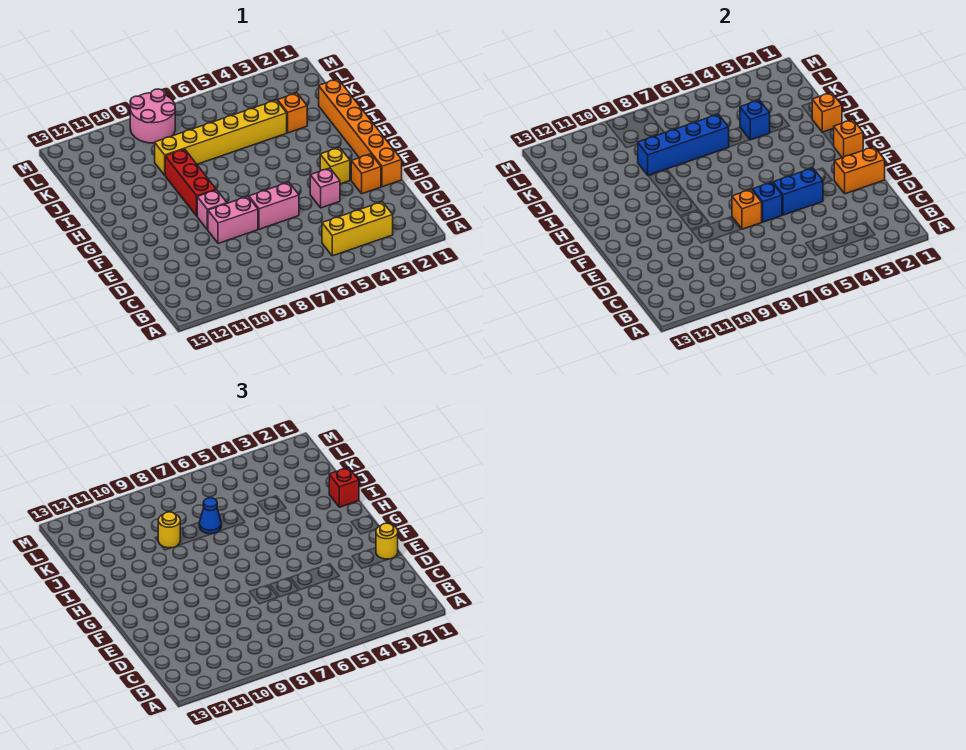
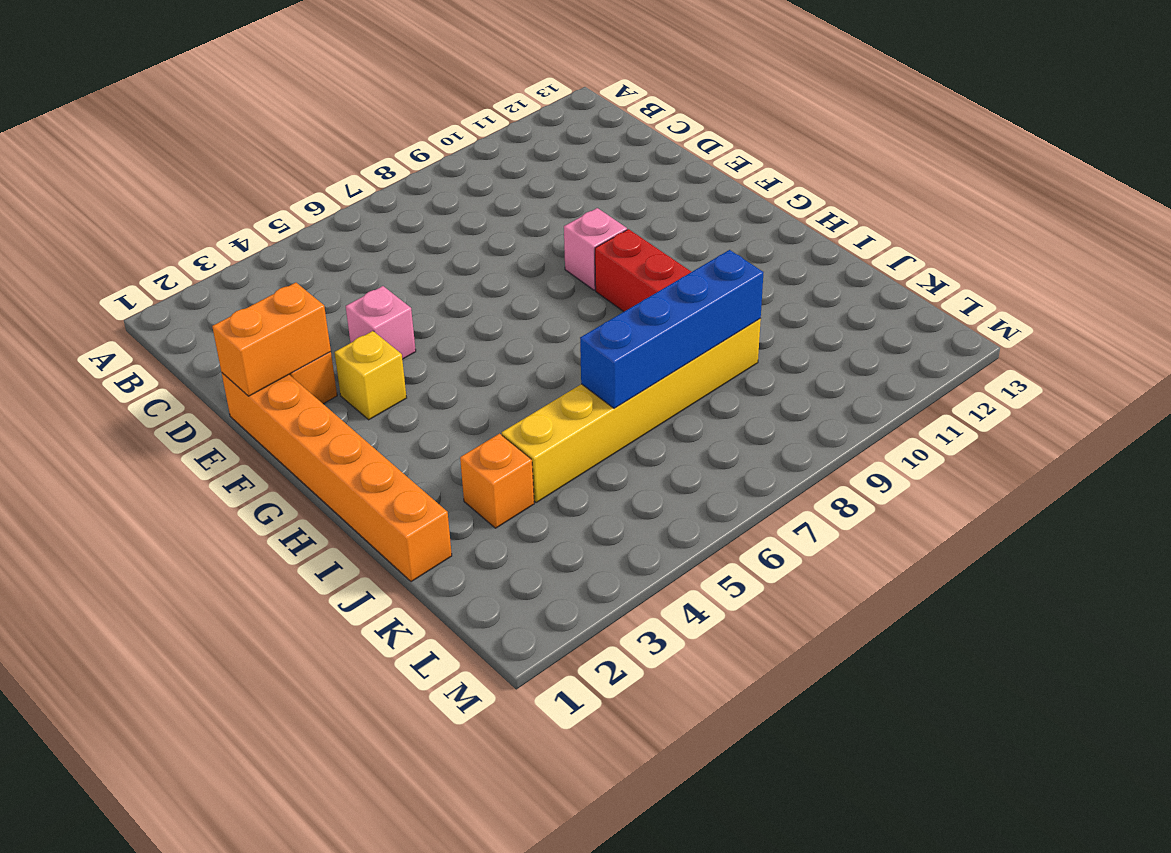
none -> yellow brick B3:B5 level 1
none -> pink brick E6:E7 level 1
none -> pink brick E8:E9 level 1

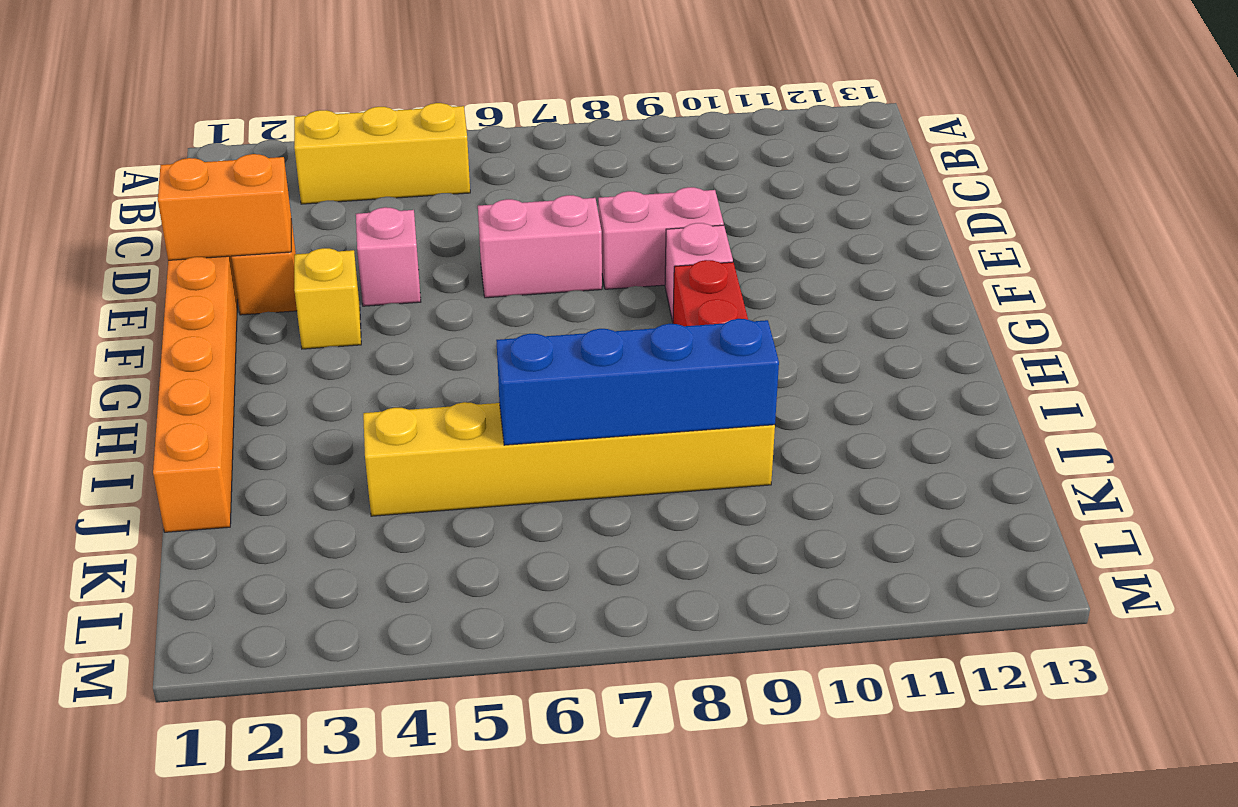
none -> orange brick J3 level 1
none -> pink round brick L8:M9 level 1
none -> blue brick E4:E5 level 2

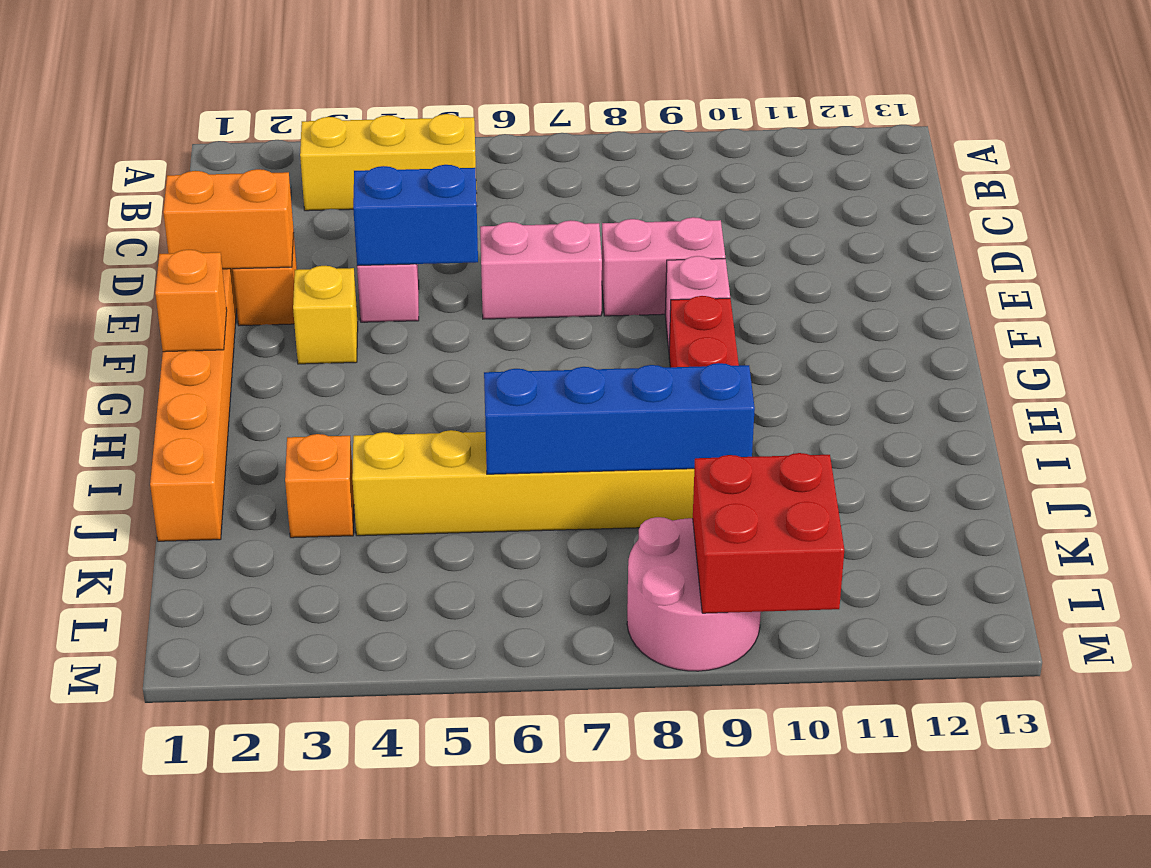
red brick L9:M10 level 2 -> none
none -> blue brick E6 level 2
none -> orange brick E7 level 2
none -> orange brick I1 level 2

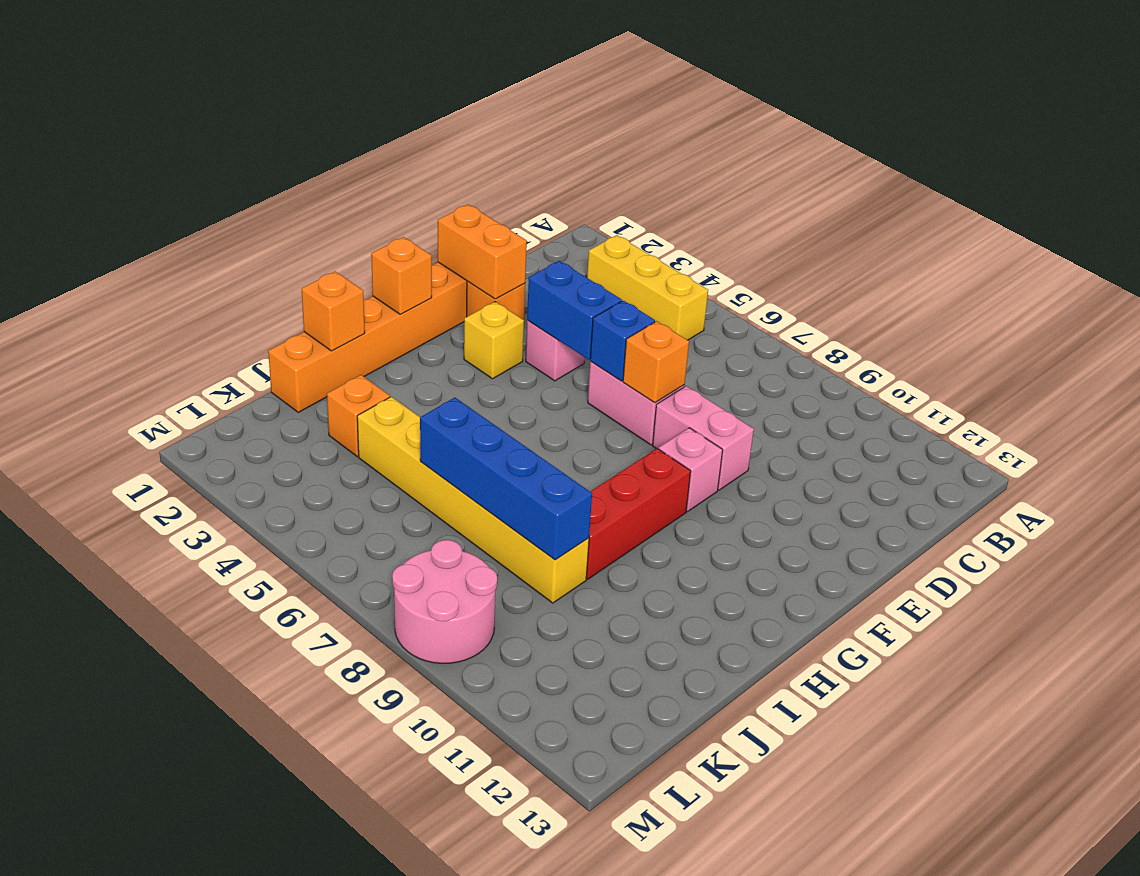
none -> blue brick J4 level 2
none -> yellow round brick E1 level 3
none -> red brick I1 level 3

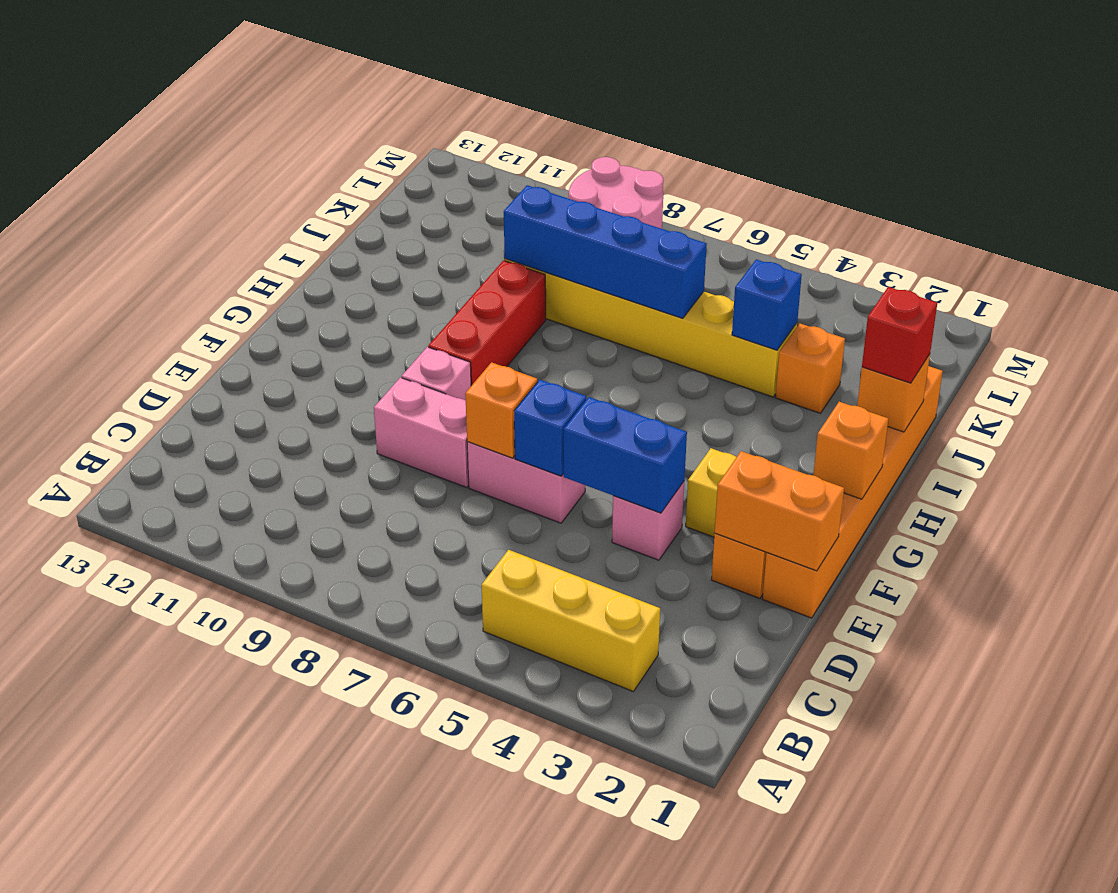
none -> yellow round brick E1 level 3
none -> blue cone J7 level 3
none -> yellow round brick J9 level 3

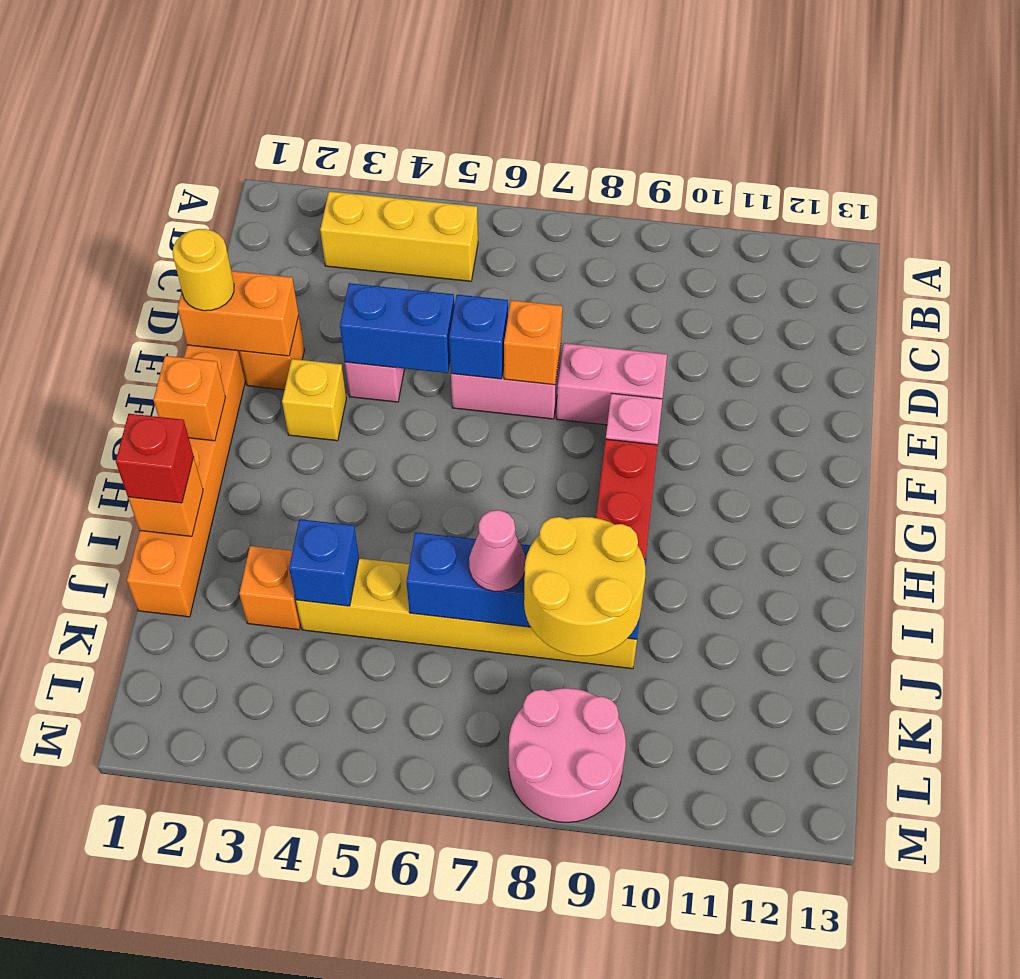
pink cone J7 level 3 -> blue cone J7 level 3
yellow round brick J8:K9 level 3 -> yellow round brick J9 level 3

